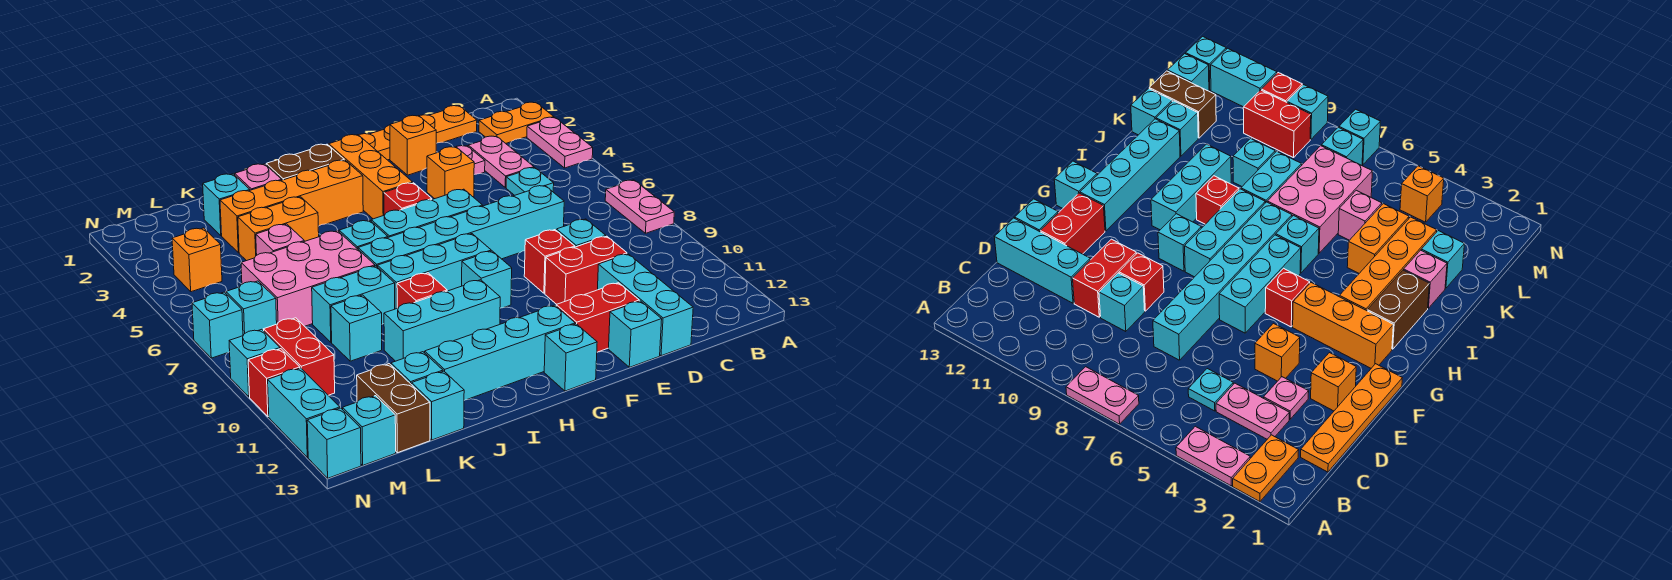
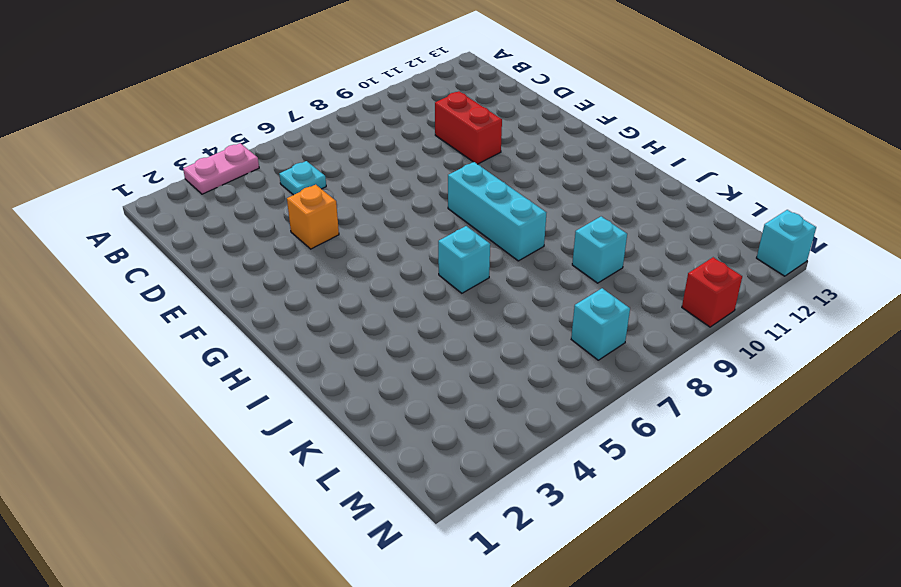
none -> orange plate A2:B2 level 1
none -> pink plate A7:A8 level 1
none -> orange plate C1:F1 level 1
none -> pink plate C3:C4 level 1

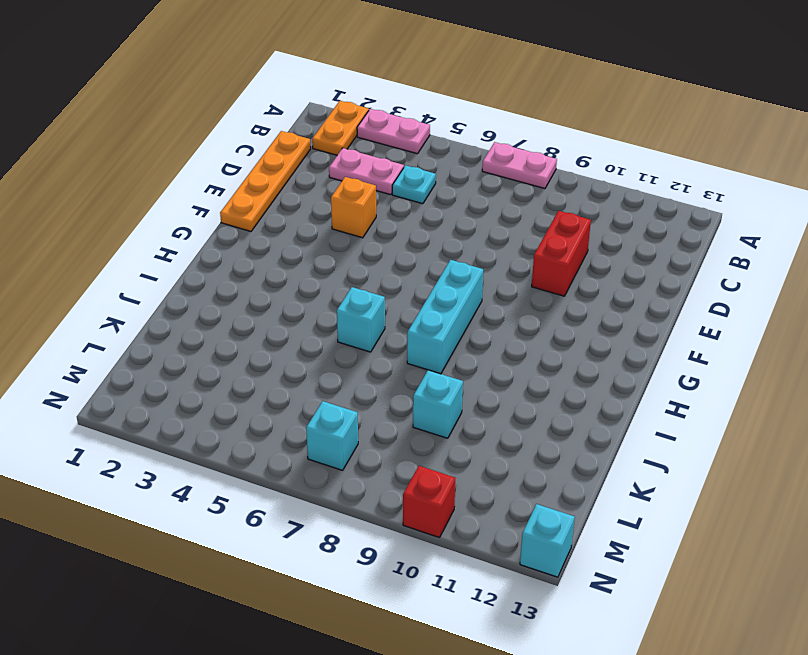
none -> pink plate D3 level 1
none -> cyan brick D7:I7 level 1
none -> cyan brick D9 level 1
none -> cyan brick D11:D13 level 1

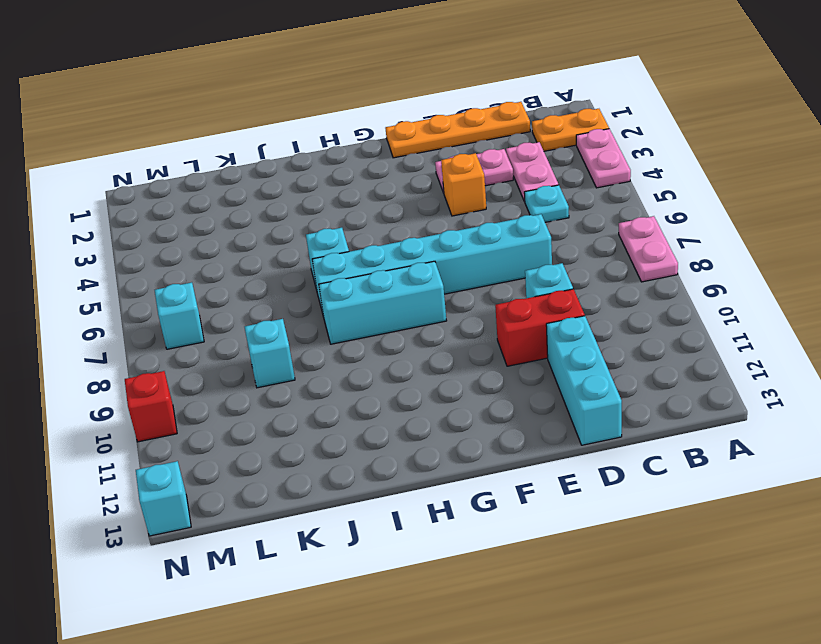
pink plate D3:E3 level 1 -> pink plate D3 level 1
none -> orange brick E2 level 1
none -> red brick E9 level 1
none -> red brick E12:F12 level 1
none -> cyan brick E13 level 1

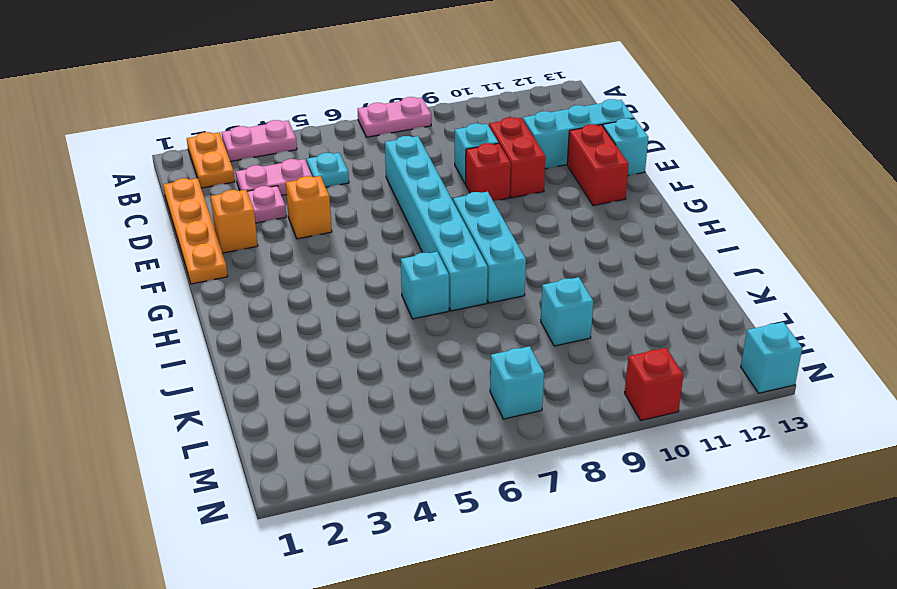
none -> cyan brick F6:H6 level 1
none -> orange brick G2:G4 level 1
none -> red brick G5 level 1
none -> cyan brick G9 level 1

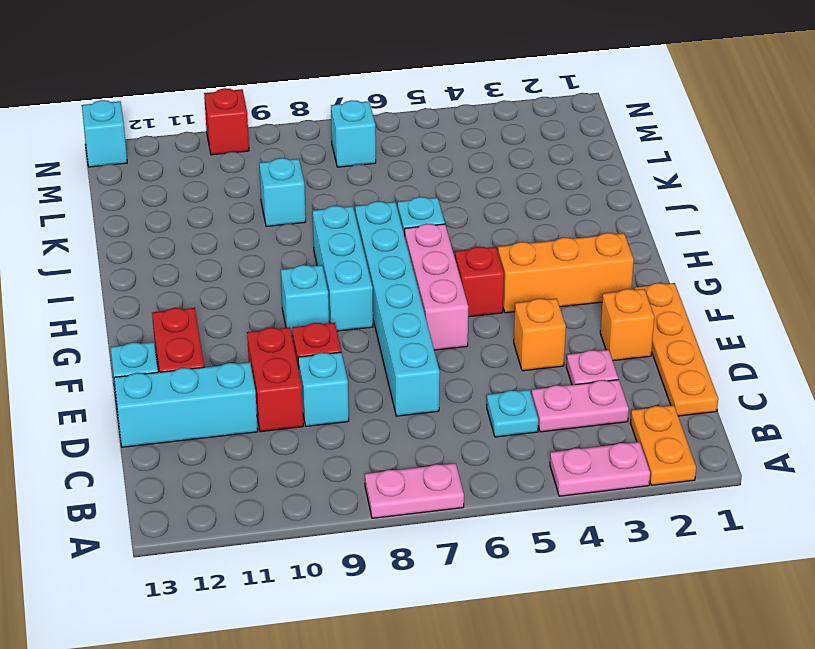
pink brick F6:H6 level 1 -> cyan brick F6:H6 level 1
none -> cyan brick G12:J12 level 1
none -> cyan brick G13 level 1
none -> brown brick H2:I2 level 1
none -> orange brick H3:K3 level 1

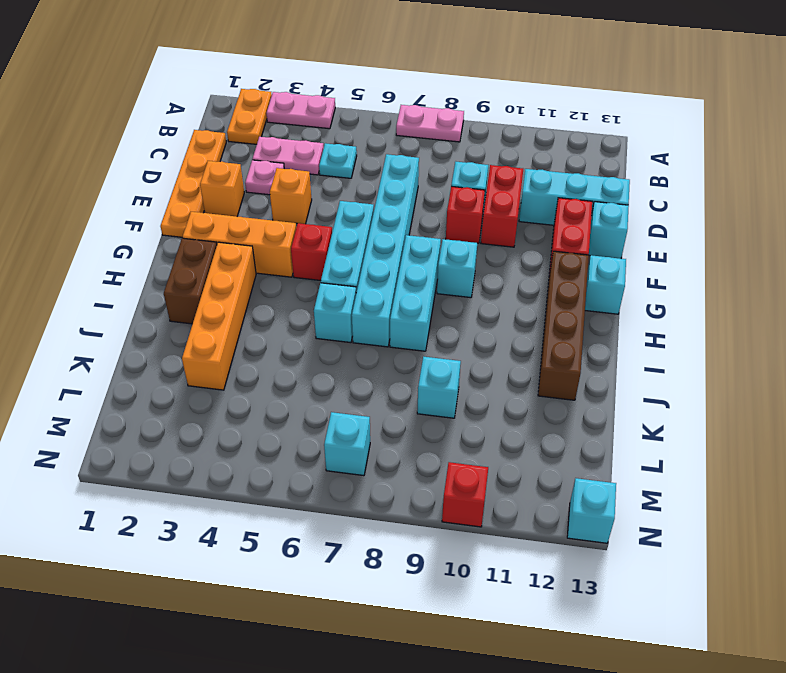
brown brick G12:J12 level 1 -> cyan brick G12:J12 level 1
none -> cyan brick H10:J10 level 1
none -> red brick I9 level 1
none -> pink brick J2 level 1
none -> orange brick J4:K4 level 1

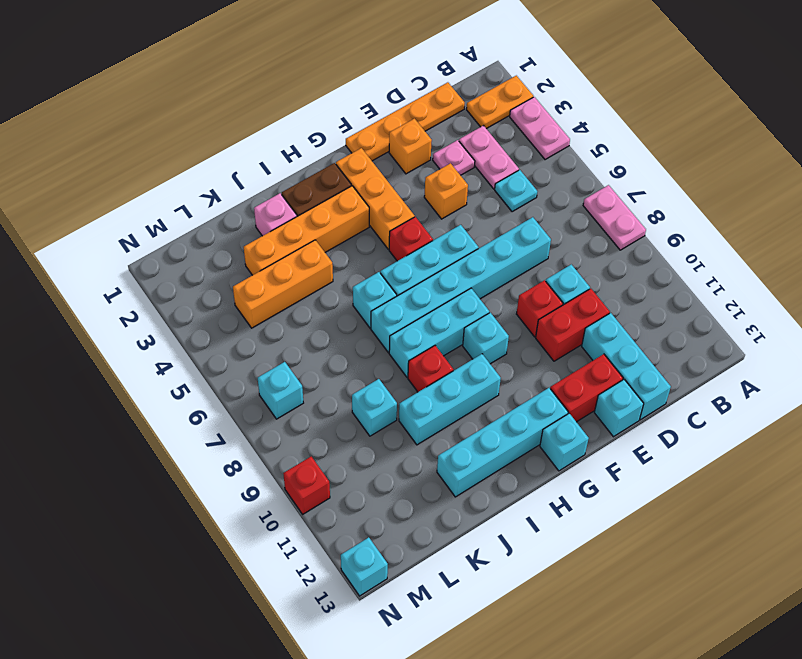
orange brick J4:L4 level 1 -> orange brick J4:K4 level 1
none -> pink brick J6:L7 level 1
none -> cyan brick J8:K8 level 1
none -> cyan brick K2 level 1
none -> pink brick K5 level 1

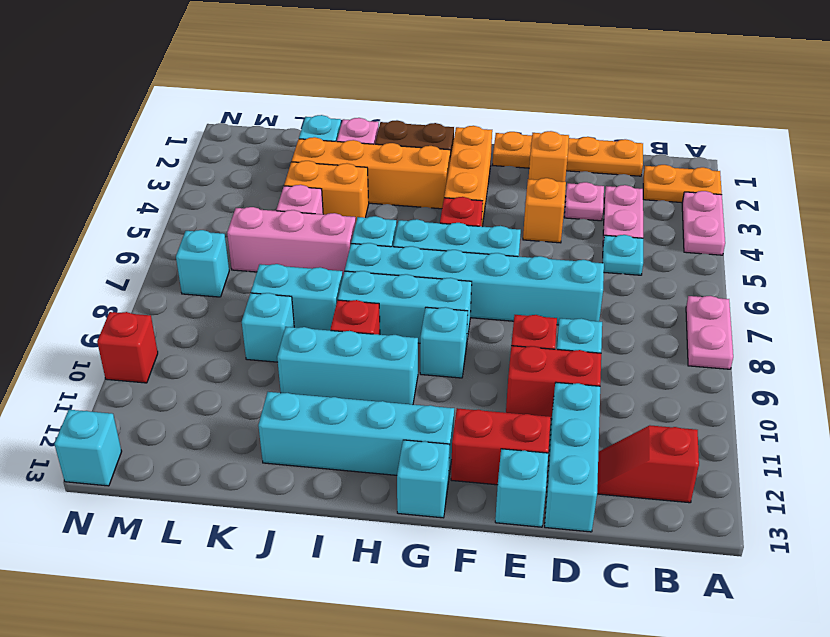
red slope B12:C12 level 1 top B -> none
pink brick J6:L6 level 1 -> pink brick J6:L7 level 1
none -> cyan brick K12 level 1
none -> cyan brick K13 level 1
none -> brown brick L12:L13 level 1
none -> orange brick M4 level 1

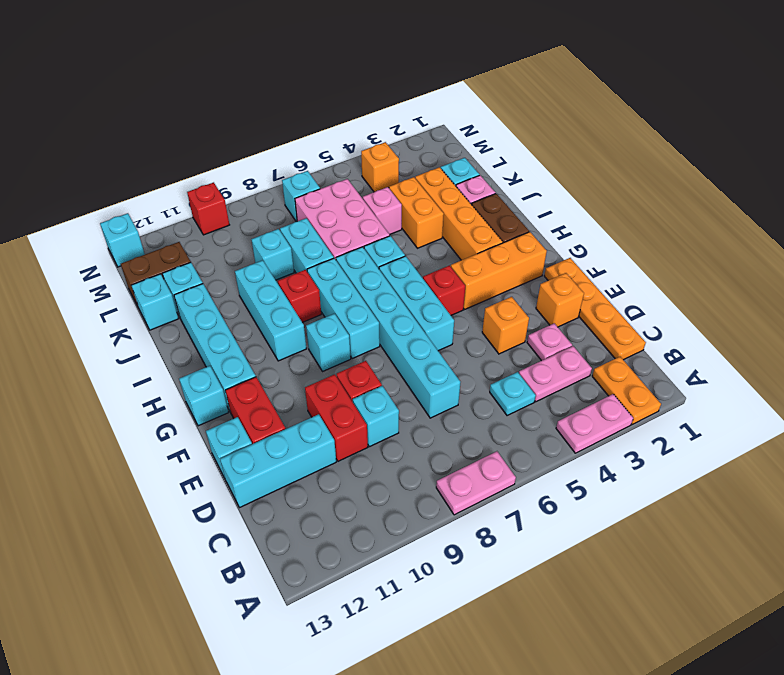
none -> red brick M9:M10 level 1
none -> cyan brick M13 level 1
none -> cyan brick N7 level 1
none -> cyan brick N9 level 1

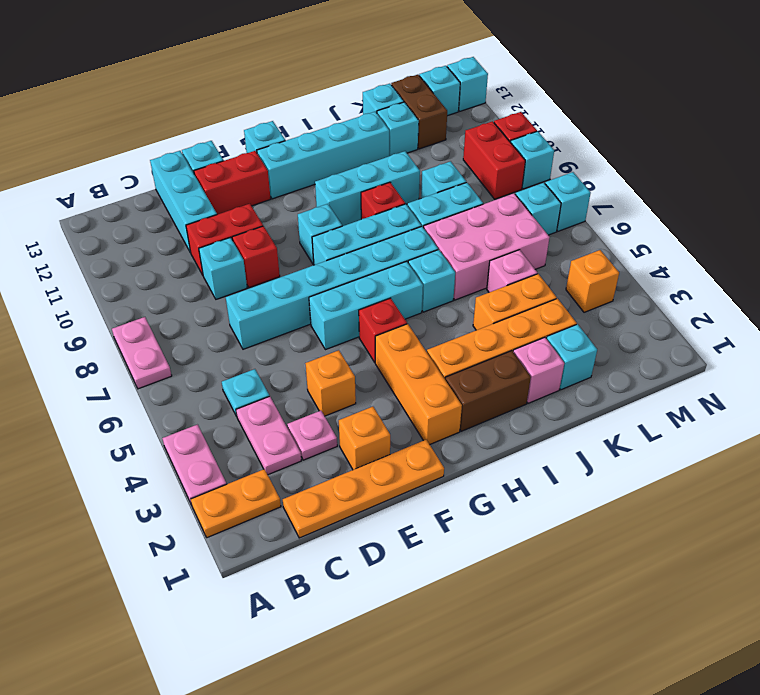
none -> cyan brick N11:N12 level 1

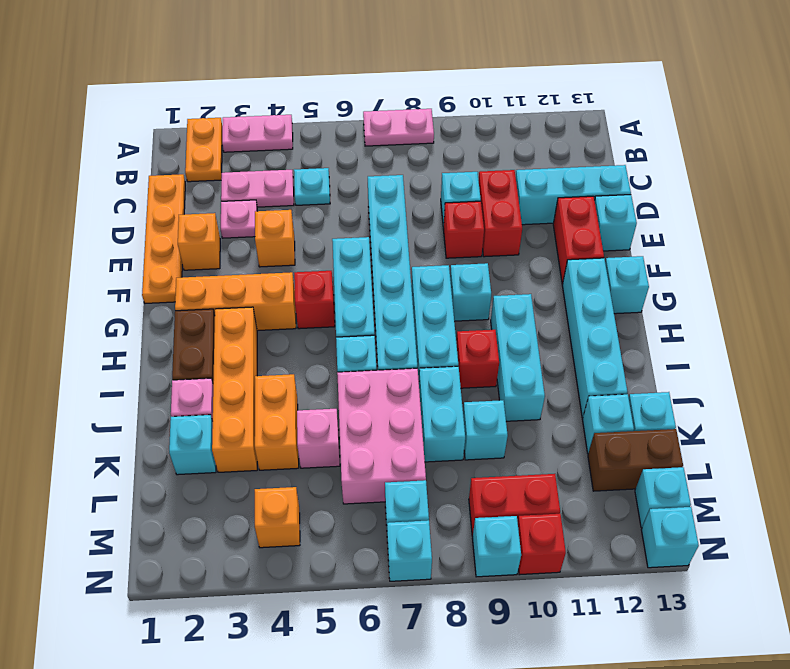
none -> cyan brick N11:N12 level 1

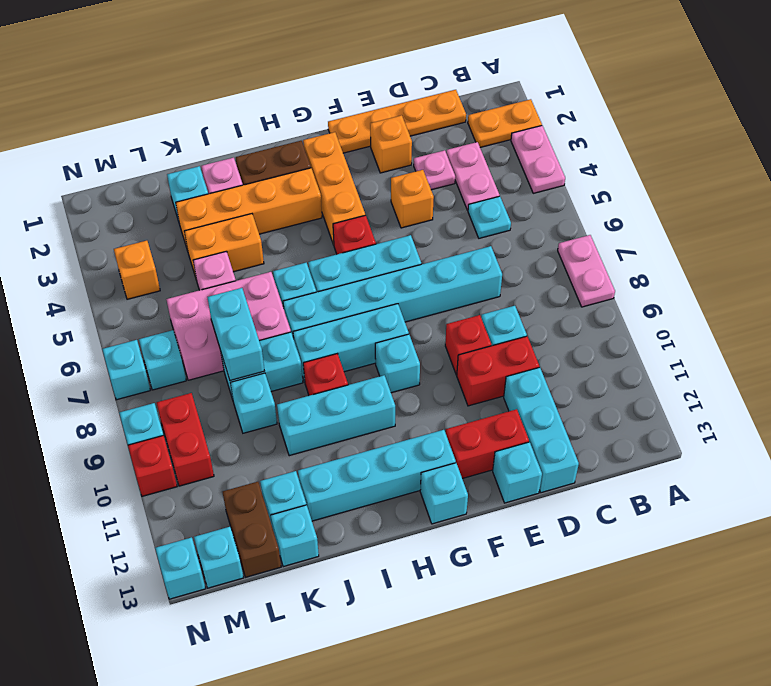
cyan brick K7:K8 level 2 -> cyan brick N11:N12 level 1

